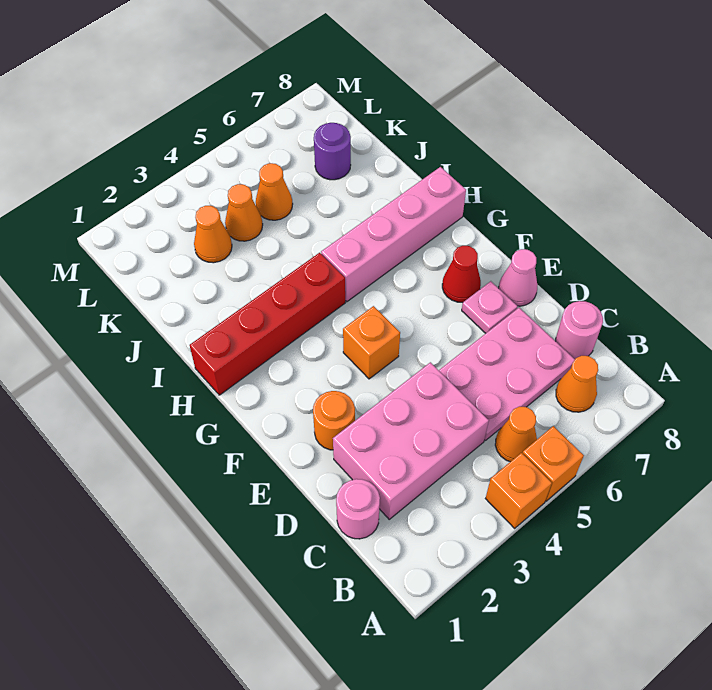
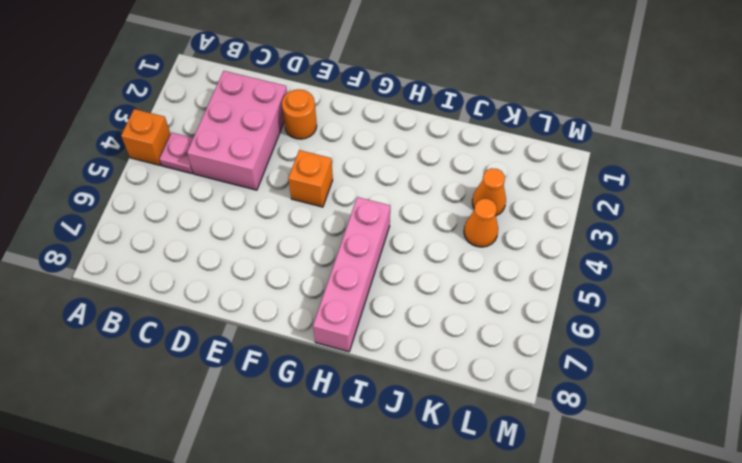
pink plate B4 level 1 -> pink plate E7 level 1
none -> orange brick A5 level 1
none -> orange cone B5 level 1
none -> orange cone B7 level 1

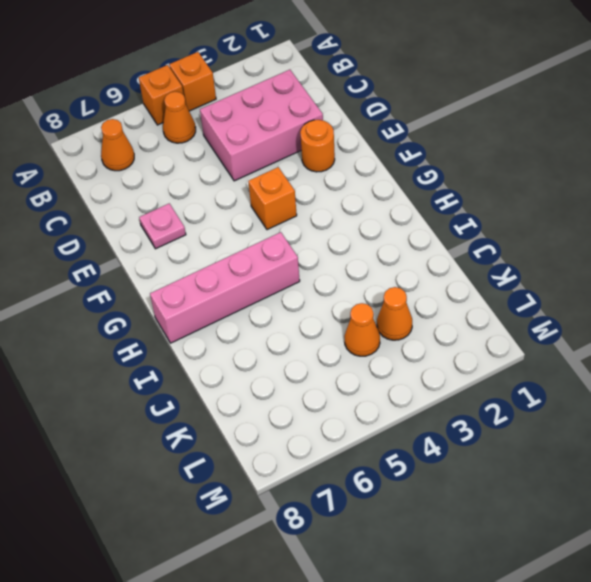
none -> pink round brick C1 level 1
none -> pink plate C5:D7 level 1
none -> pink round brick C8 level 1

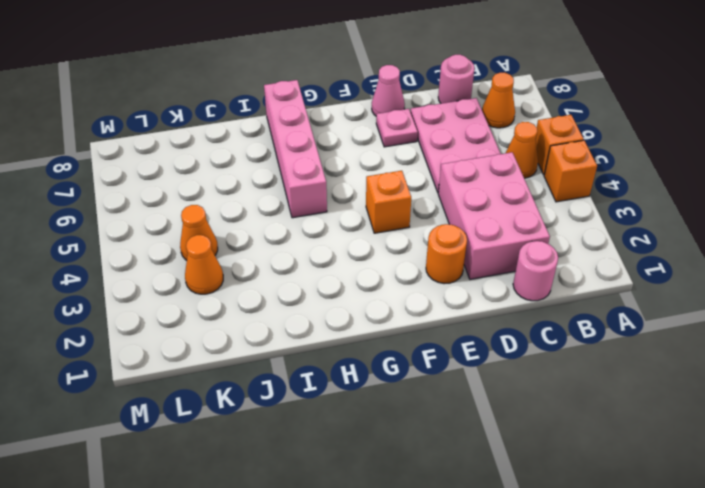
none -> red cone F7 level 1
none -> red brick H1:H4 level 1
none -> orange cone K5 level 1

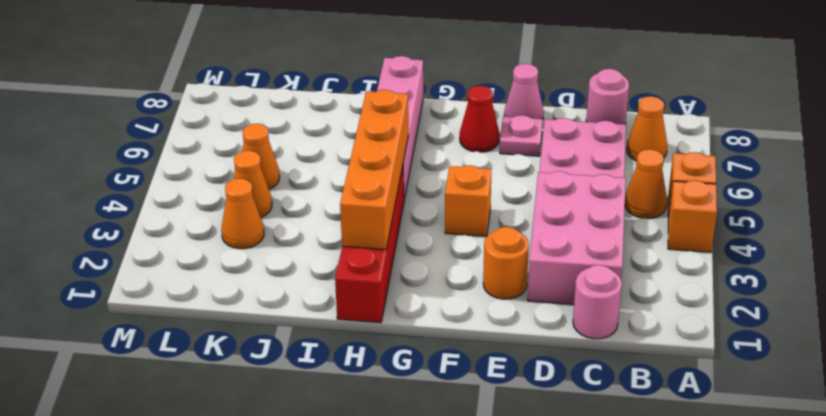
orange brick H2:H5 level 2 -> none
none -> purple round brick K7 level 1

